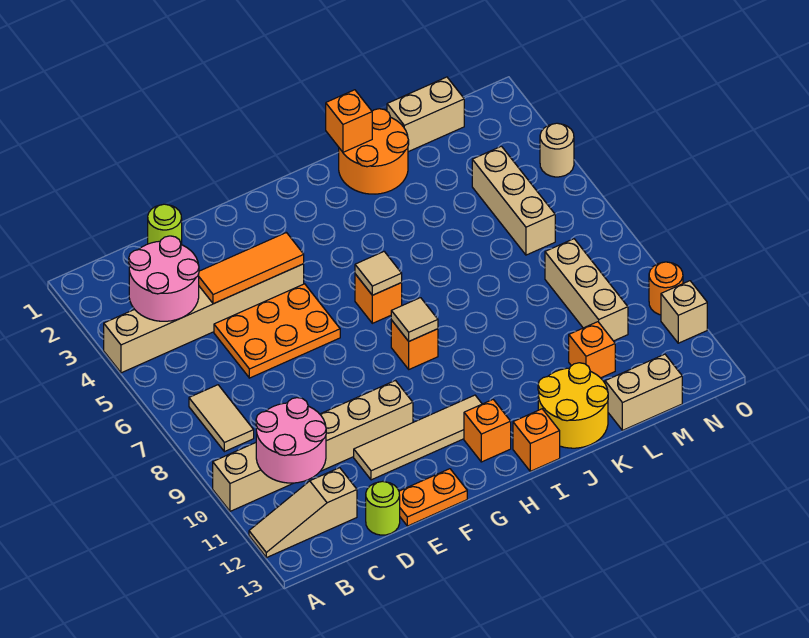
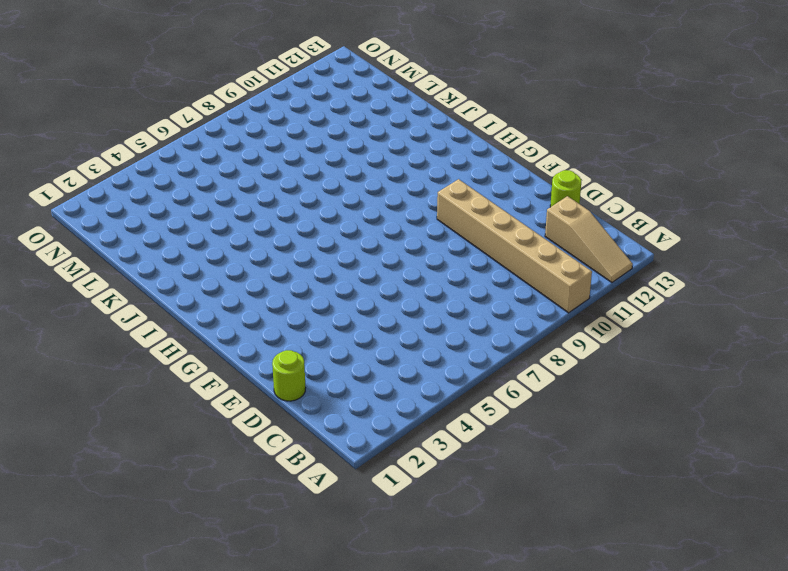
none -> tan brick A4:F4 level 1
none -> tan tile B7:B8 level 1
none -> orange plate D5:F6 level 1

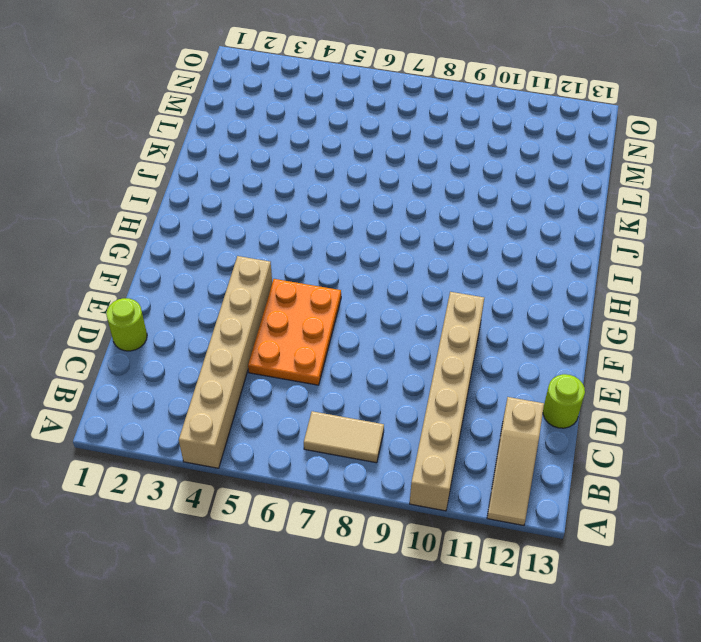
none -> tan tile E11:H11 level 1
none -> orange plate E13:F13 level 1
none -> orange brick H6 level 1

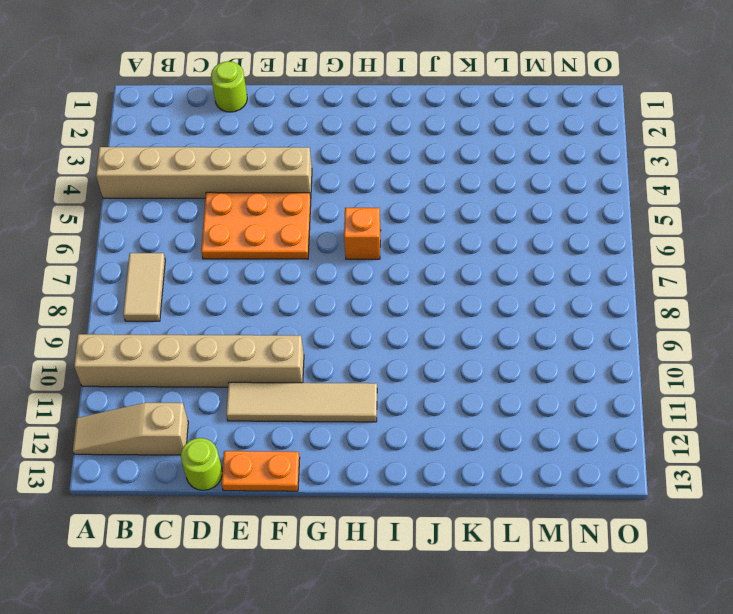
none -> orange brick H8 level 1
none -> orange brick H12 level 1
none -> orange brick I13 level 1

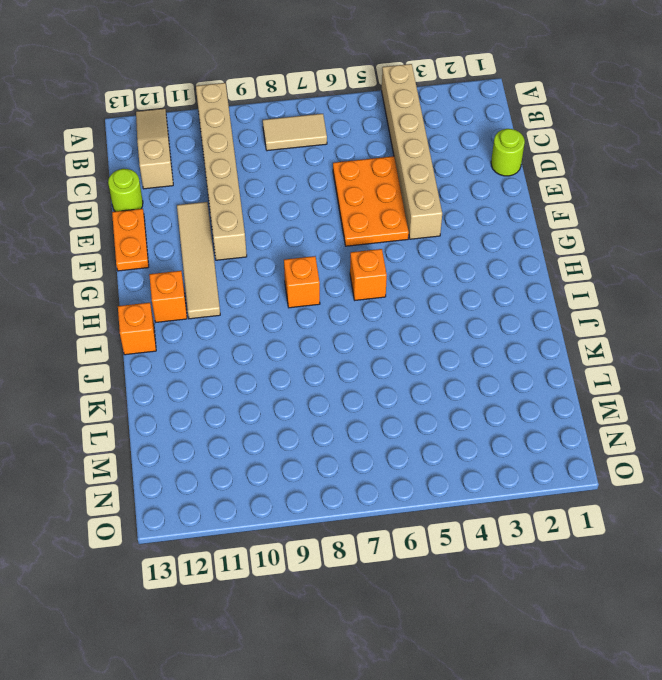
none -> orange round brick J1:K2 level 1
none -> yellow round brick J12:K13 level 1
none -> tan brick L1:M1 level 1

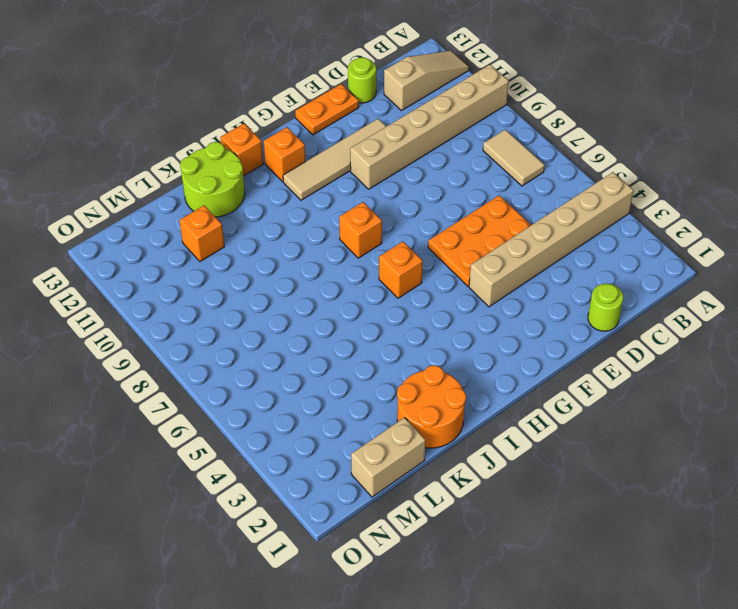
lime round brick J12:K13 level 1 -> yellow round brick J12:K13 level 1
none -> tan brick L13:M13 level 1
none -> tan brick M4:M6 level 1
none -> tan brick M8:M10 level 1

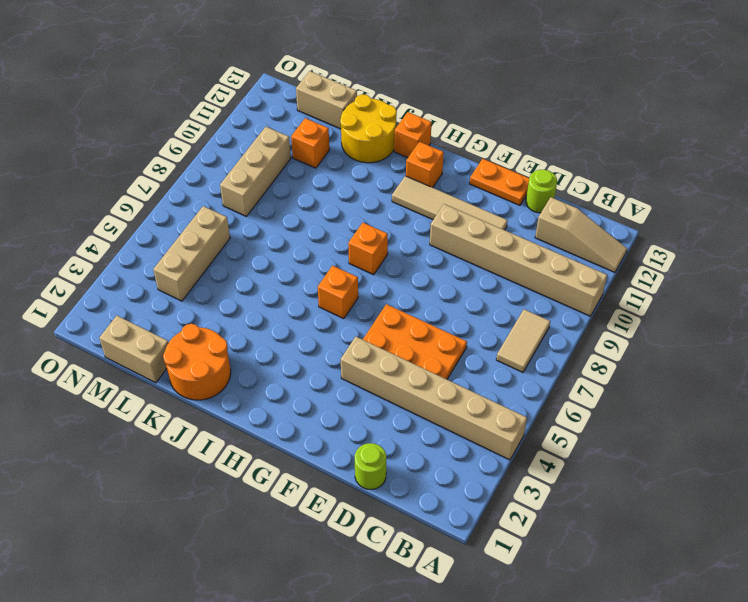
none -> tan round brick O4 level 1
none -> orange round brick O10 level 1
none -> tan brick O11 level 1

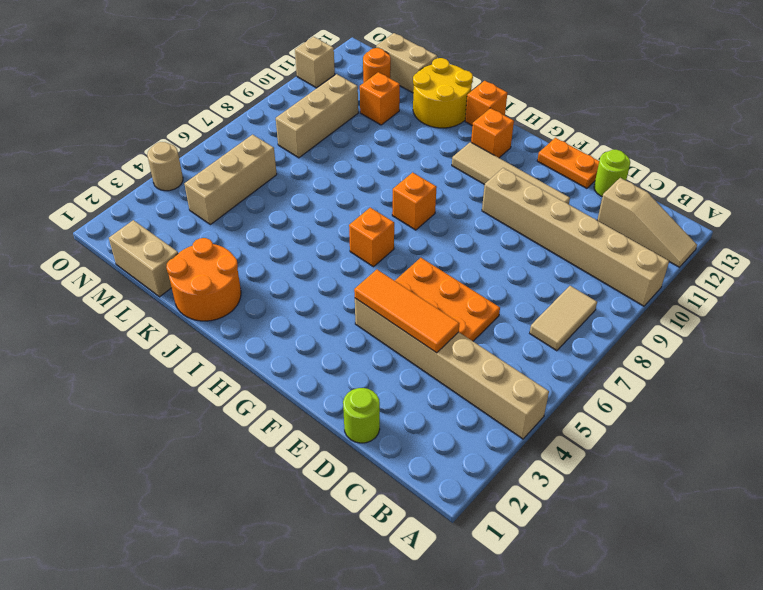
orange round brick M12 level 1 -> orange round brick O10 level 1
none -> pink round brick B3:C4 level 2
none -> pink round brick B10:C11 level 2
none -> tan tile H6 level 2

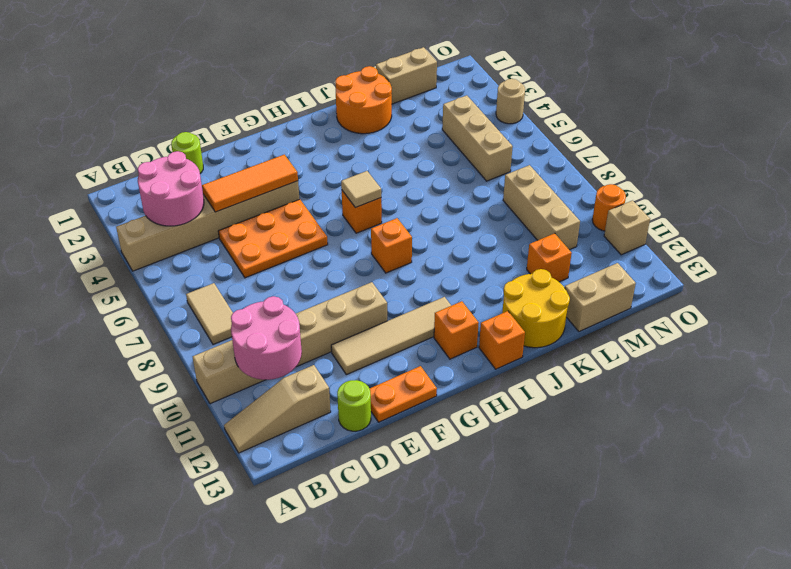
none -> tan tile H8 level 2
none -> orange brick J1 level 2

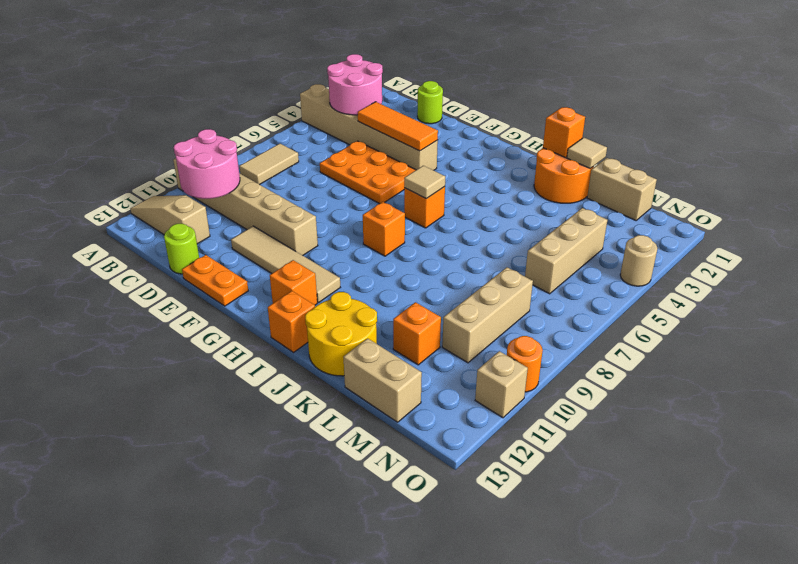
tan tile K1 level 2 -> tan tile H8 level 2

